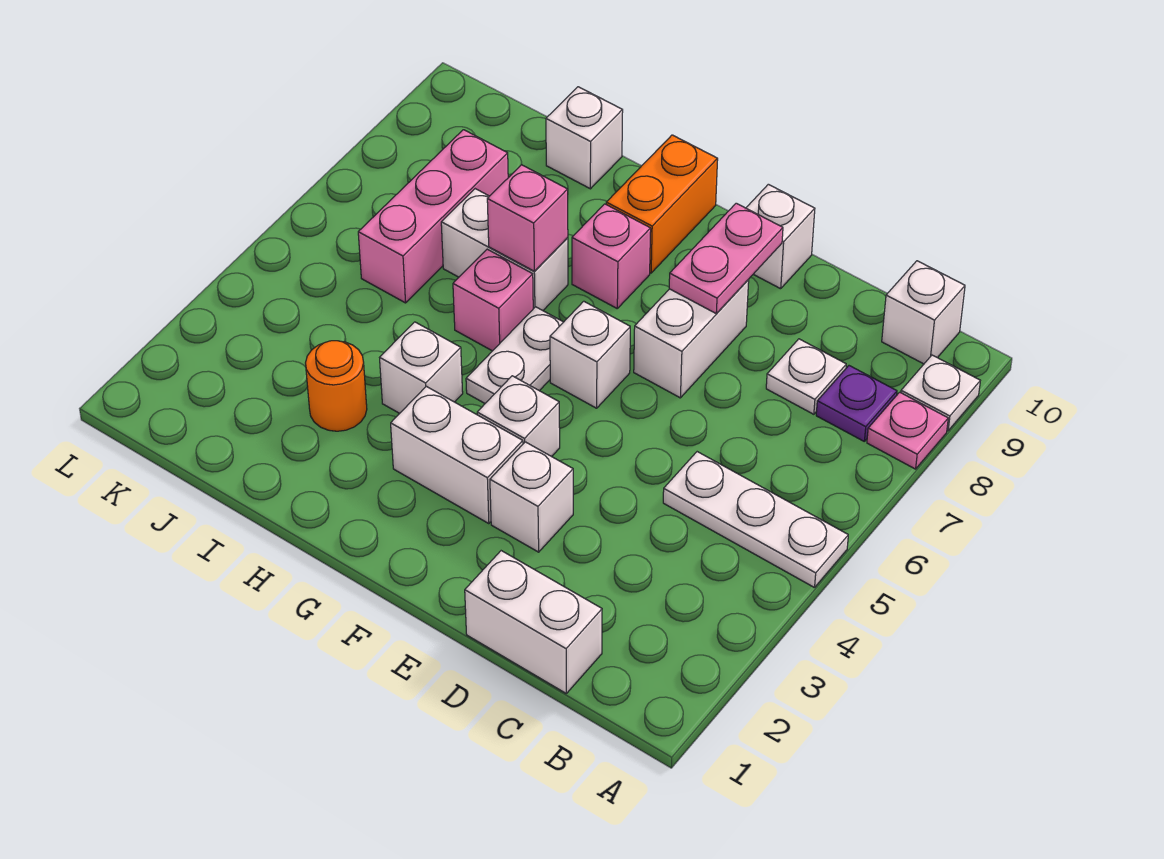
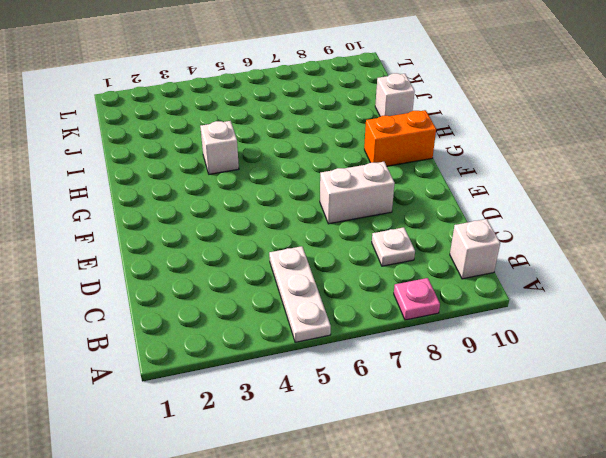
none -> white plate A9 level 1
none -> purple plate B8 level 1
none -> white brick C1:D1 level 1

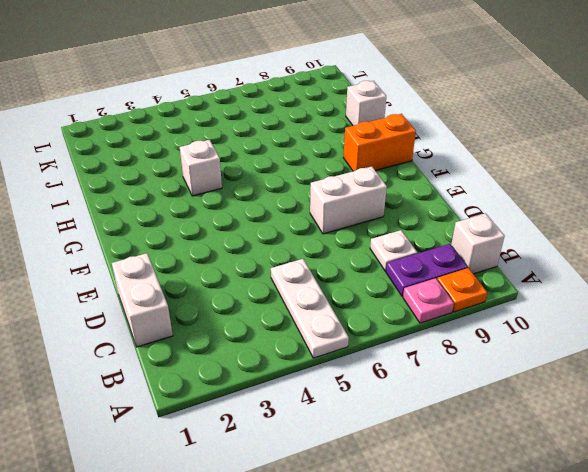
orange plate A9 level 1 -> white plate A9 level 1
purple plate B8:B9 level 1 -> purple plate B8 level 1
none -> white brick E3 level 1
none -> white brick E10 level 1
none -> white brick F3:G3 level 1

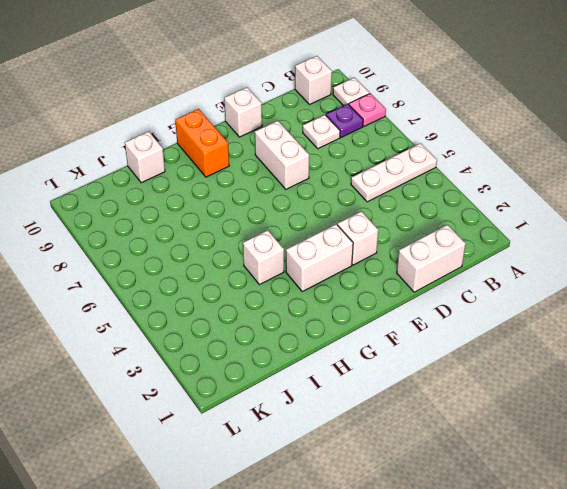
none -> white brick F4 level 1
none -> white brick F6 level 1
none -> white plate G5:G6 level 1

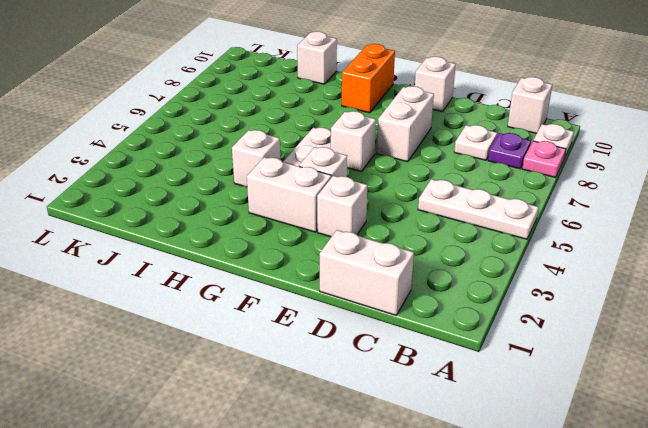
none -> pink brick G8 level 1
none -> pink brick H6 level 1
none -> white brick H7:I7 level 1

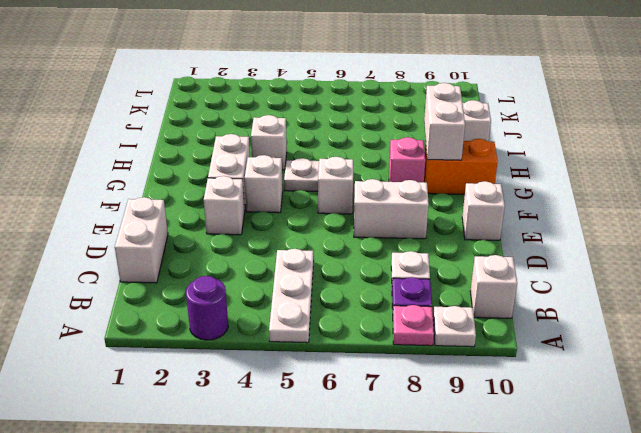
purple round brick A3 level 1 -> none
white brick G9:H9 level 2 -> white brick H7:I7 level 1
none -> pink brick H6 level 1
none -> orange round brick I3 level 1
none -> pink brick J6:J8 level 1

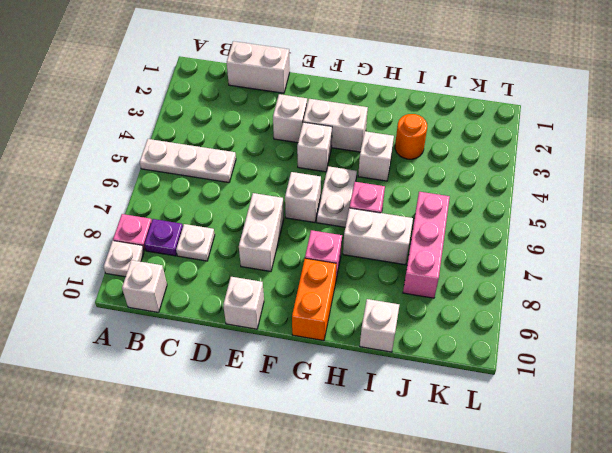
none -> pink plate E8:E9 level 2
none -> pink brick H7 level 2

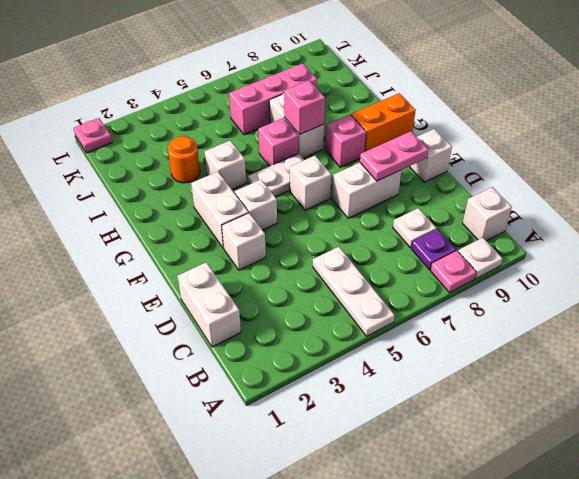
pink plate L1 level 1 -> none
none -> white brick I10 level 1

